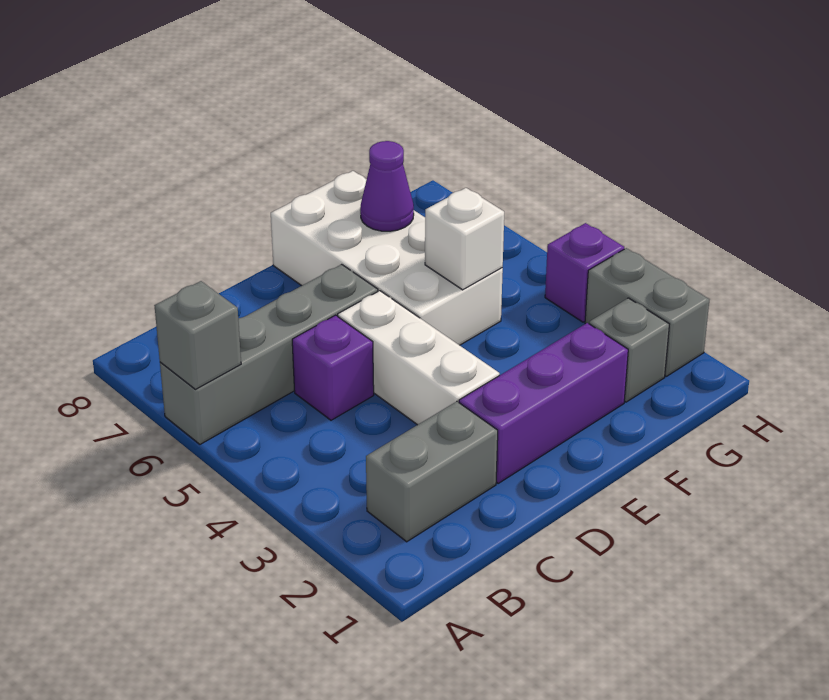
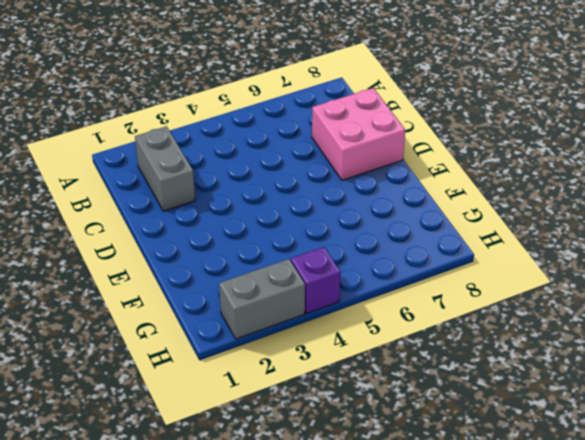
pink brick C7:D8 level 1 -> none
none -> grey brick A6:D6 level 1
none -> purple brick C5 level 1
none -> purple brick D2:F2 level 1

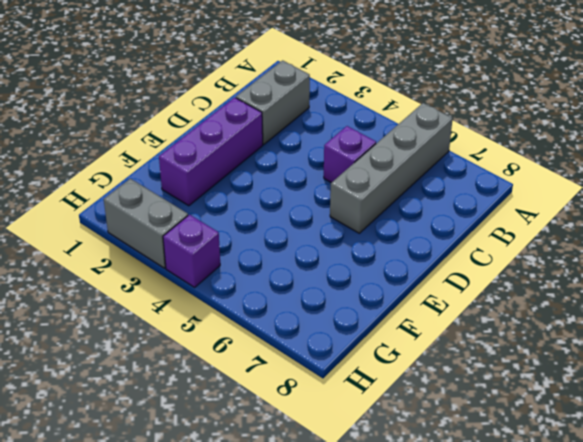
none -> white brick D3:D5 level 1
none -> white brick E5:F8 level 1
none -> grey brick G2 level 1

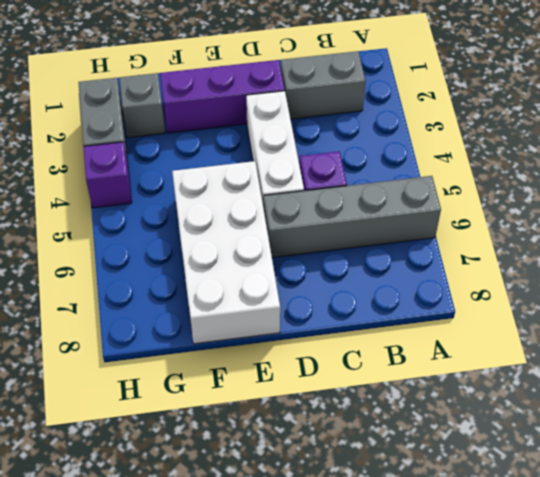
none -> grey brick A6 level 2
none -> white brick F5 level 2
none -> purple cone F7 level 2

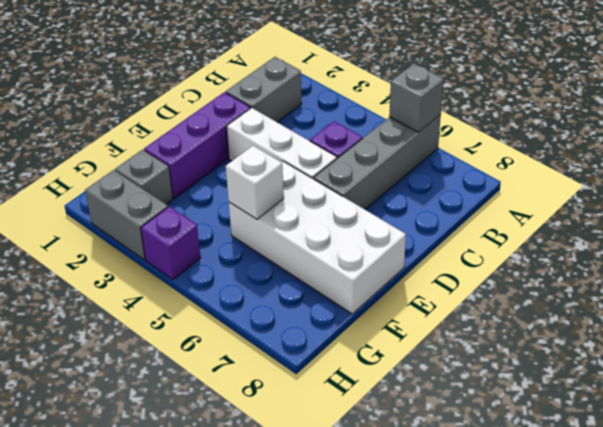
none -> purple cone F7 level 2

